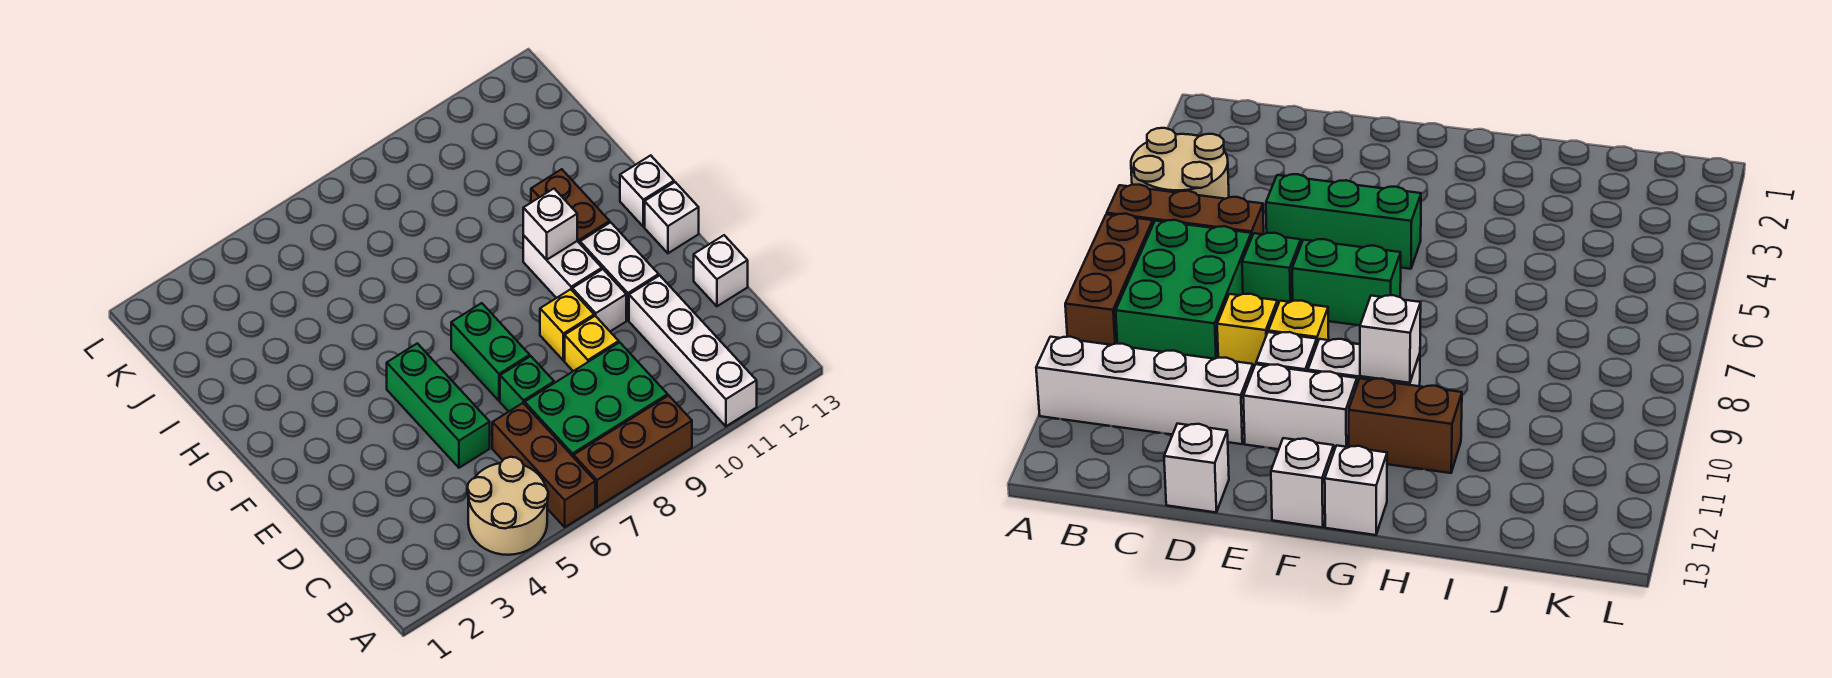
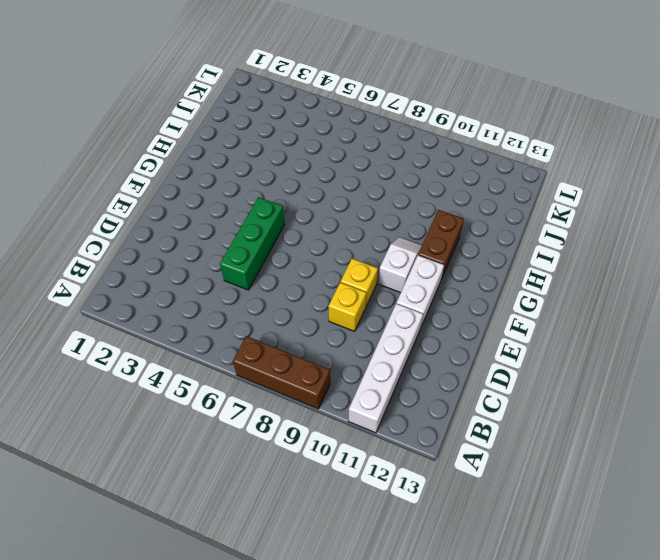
white slope F10:G10 level 1 top F -> white brick F10:G10 level 1
none -> tan round brick A4:B5 level 1
none -> brown brick A6:C6 level 1
none -> green brick B7:C9 level 1

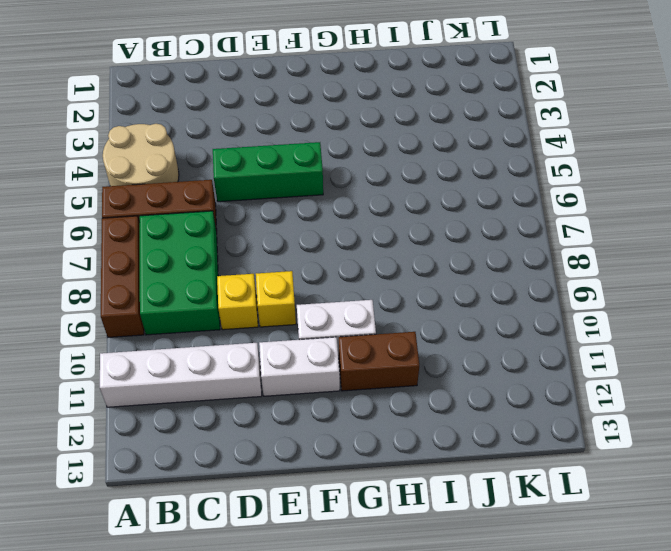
none -> green brick D7 level 1
none -> white brick D13 level 1
none -> green brick E7:F7 level 1

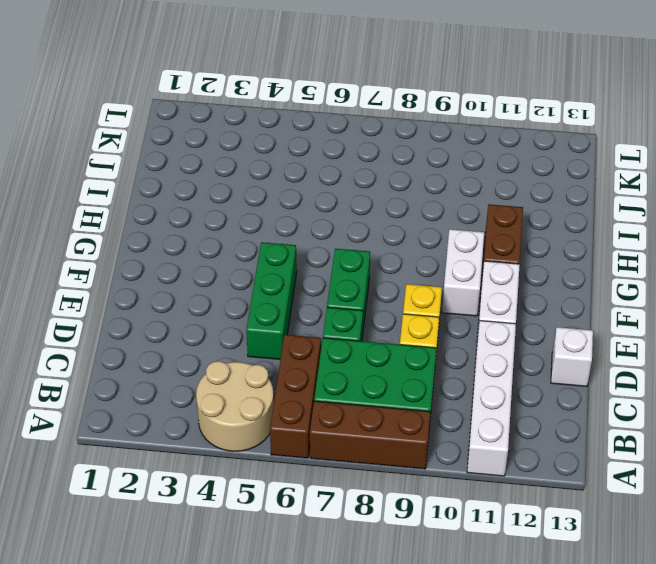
none -> white brick E10 level 1
none -> white brick F13 level 1
none -> white brick G13 level 1

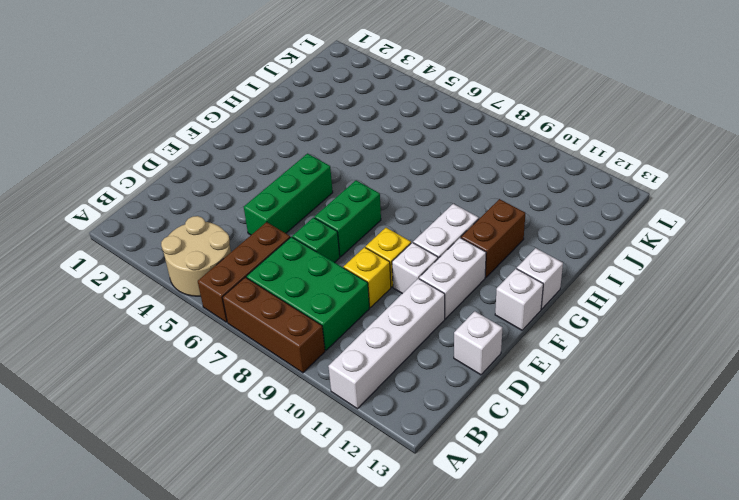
none -> white brick G10 level 2

